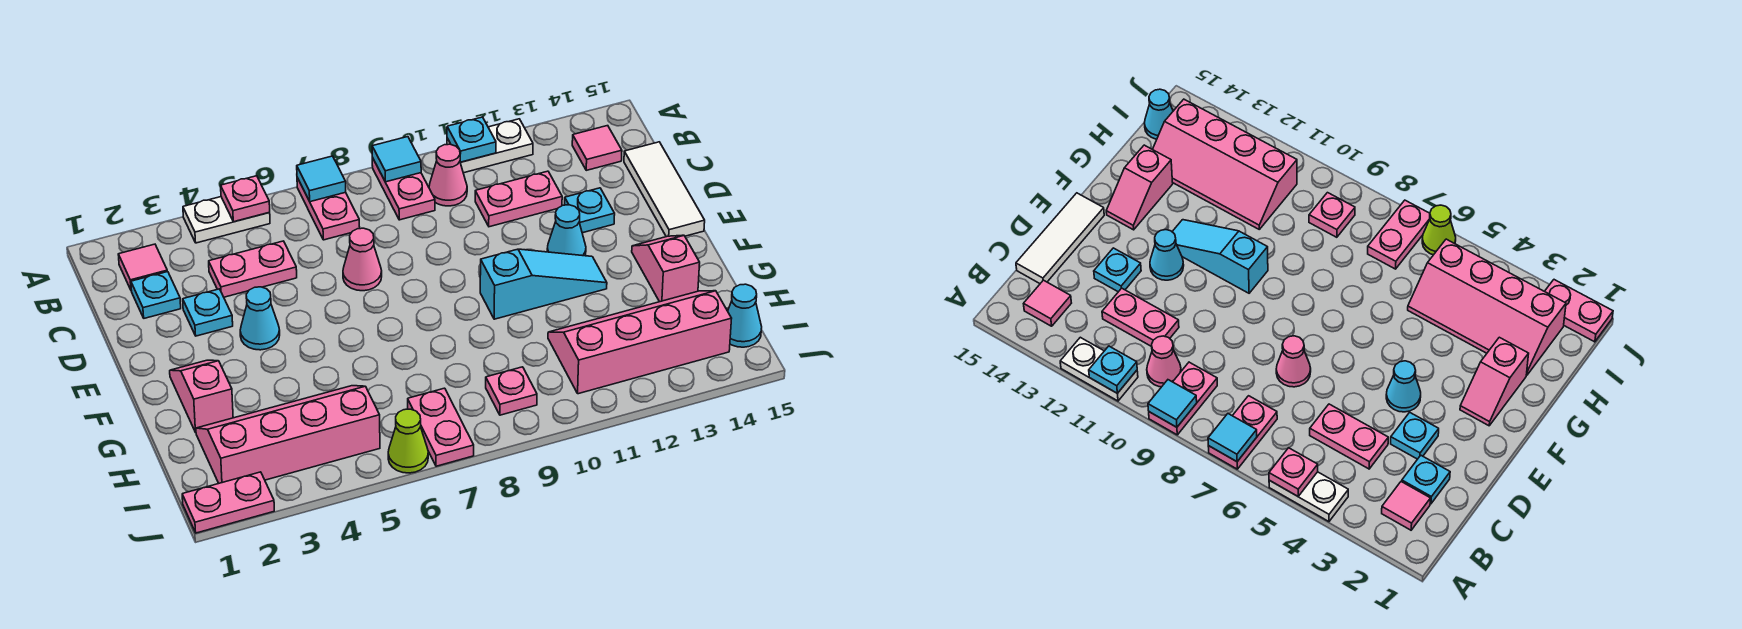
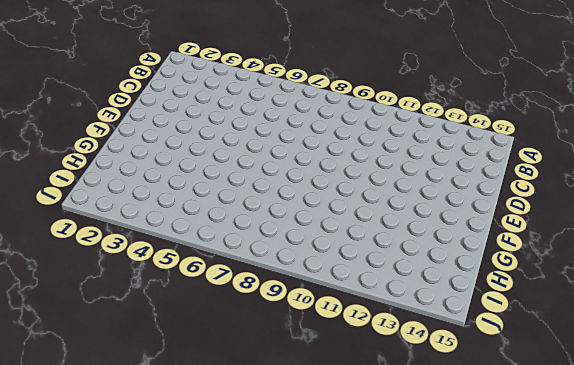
none -> white plate A4:A5 level 1
none -> pink plate A7:B7 level 1
none -> pink plate A9:B9 level 1
none -> white plate A11:A12 level 1

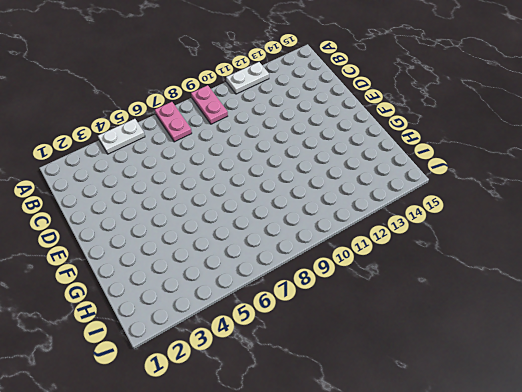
none -> pink tile B2 level 1
none -> pink cone B10 level 1
none -> pink tile B14 level 1
none -> cyan plate C2 level 1

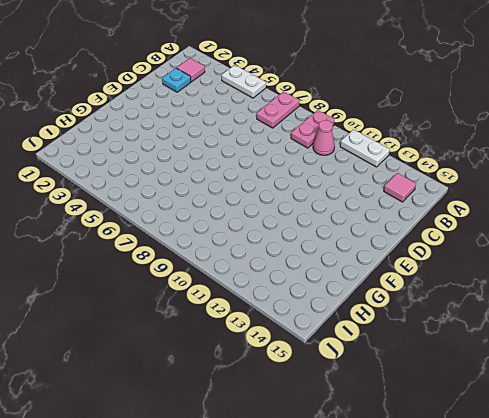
none -> pink plate C4:C5 level 1
none -> pink plate C11:C12 level 1
none -> white tile C15:E15 level 1
none -> cyan plate D3 level 1

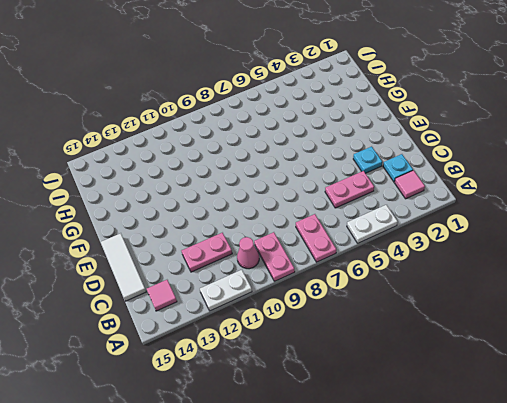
none -> pink cone D7 level 1
none -> cyan plate D13 level 1
none -> cyan cone E4 level 1
none -> cyan cone E12 level 1

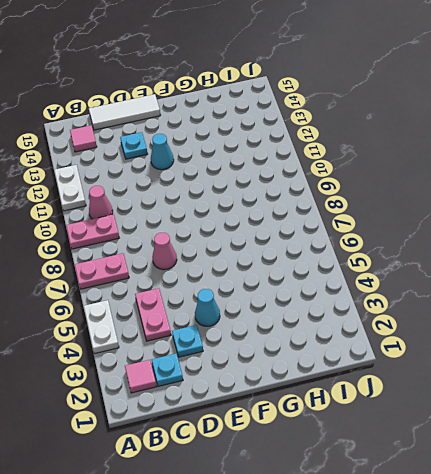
none -> pink plate C11:C12 level 1
none -> pink slope F2:G2 level 1 top G
none -> cyan slope F10:F12 level 1 top 10
none -> pink slope F14:G14 level 1 top G

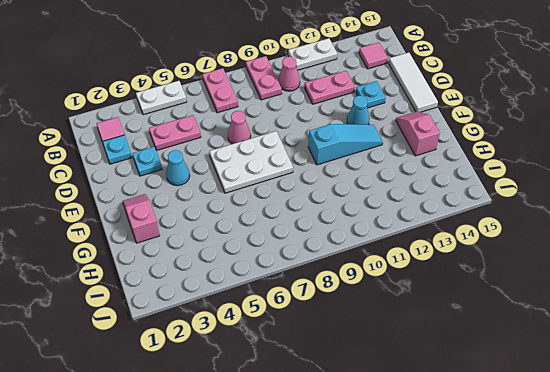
white plate E6:F8 level 1 -> none
none -> pink slope H2:I5 level 1 top I
none -> pink slope H11:I14 level 1 top I
none -> pink plate I7:J7 level 1
none -> pink plate I9 level 1

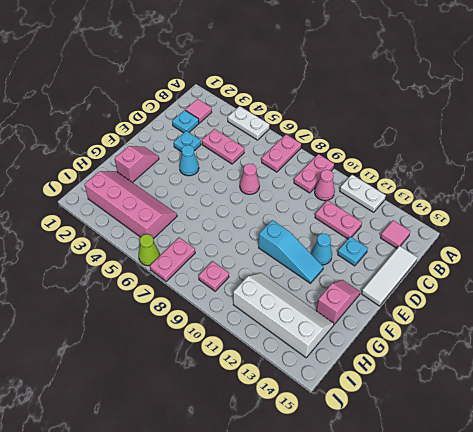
white slope H11:I14 level 1 top I -> pink slope H11:I14 level 1 top I
none -> cyan cone I15 level 1
none -> pink plate J1:J2 level 1
none -> pink plate A5 level 2
none -> cyan tile A7 level 2

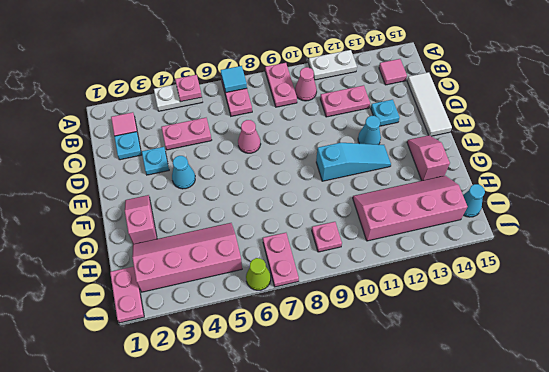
pink plate I1:J1 level 1 -> pink plate J1:J2 level 1
none -> cyan tile A9 level 2
none -> cyan plate A11 level 2

